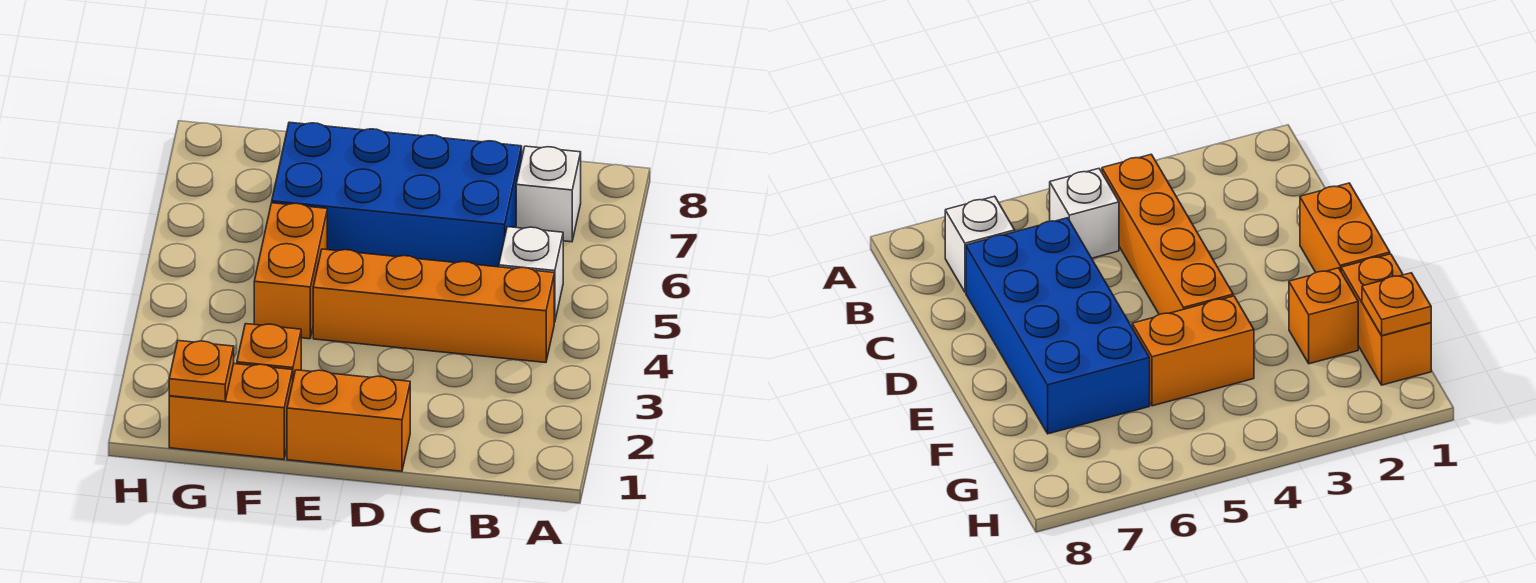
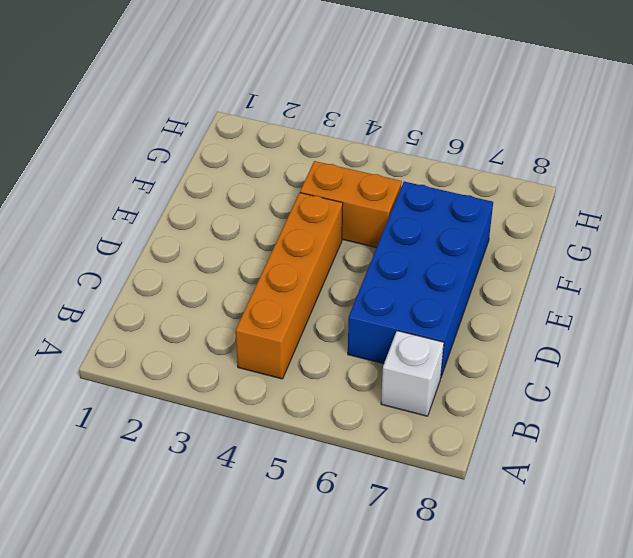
none -> white brick B5 level 1
none -> orange brick D1:E1 level 1

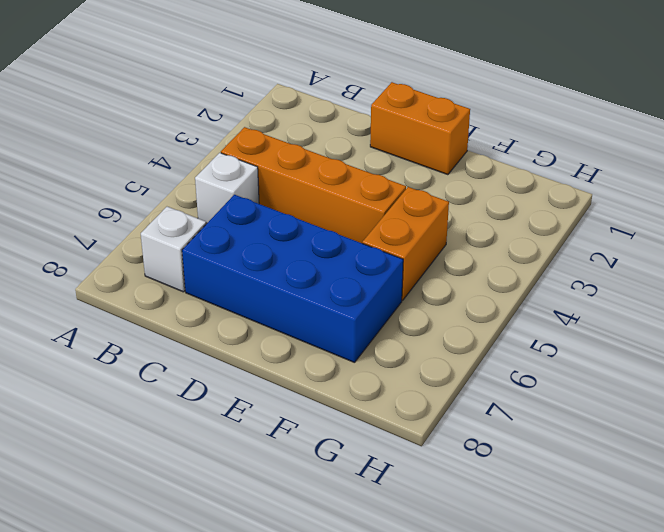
none -> orange brick F1:G1 level 1
none -> orange brick F2 level 1

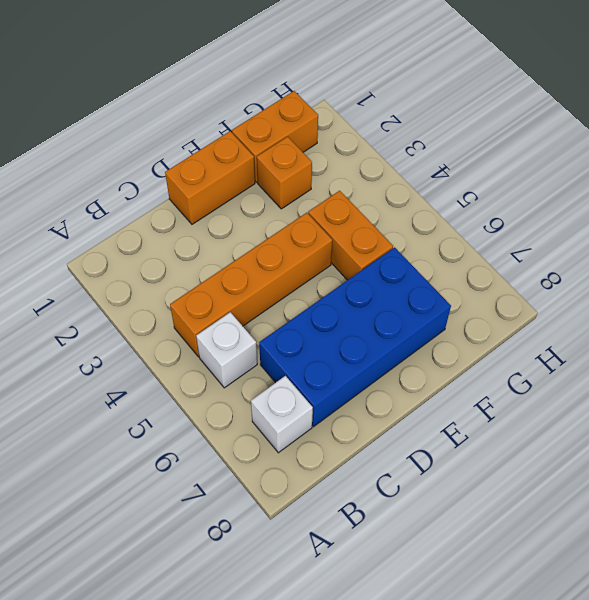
none -> orange plate G1 level 2

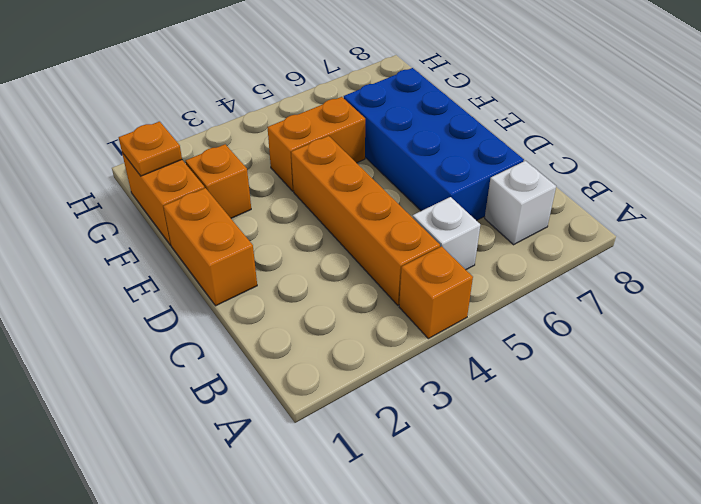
orange brick A4 level 1 -> none

